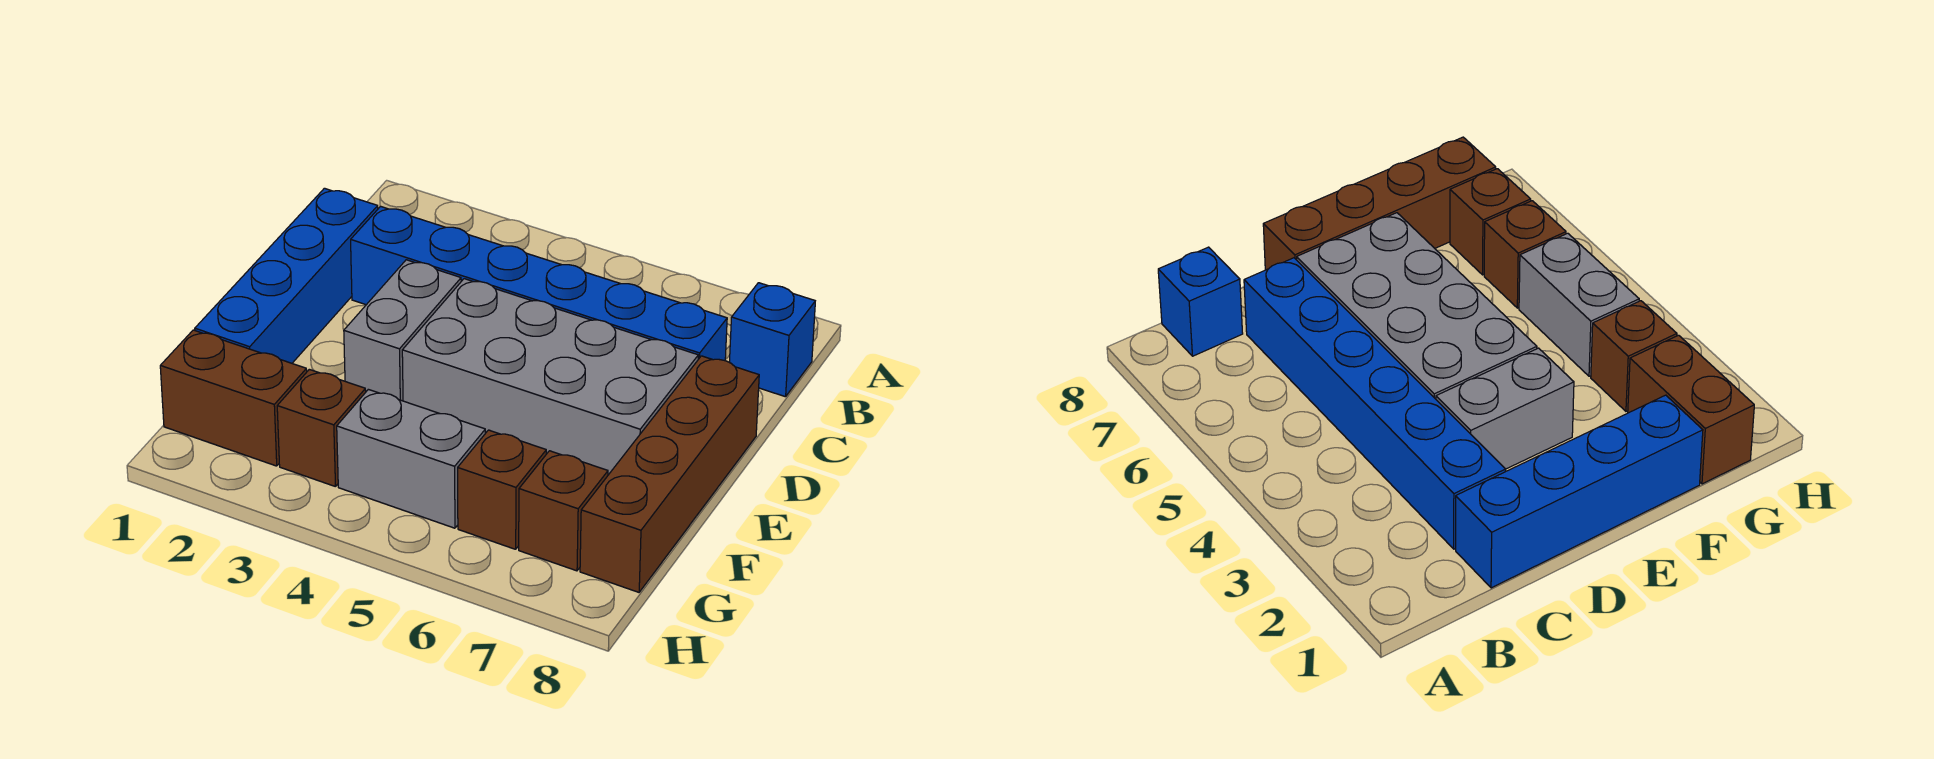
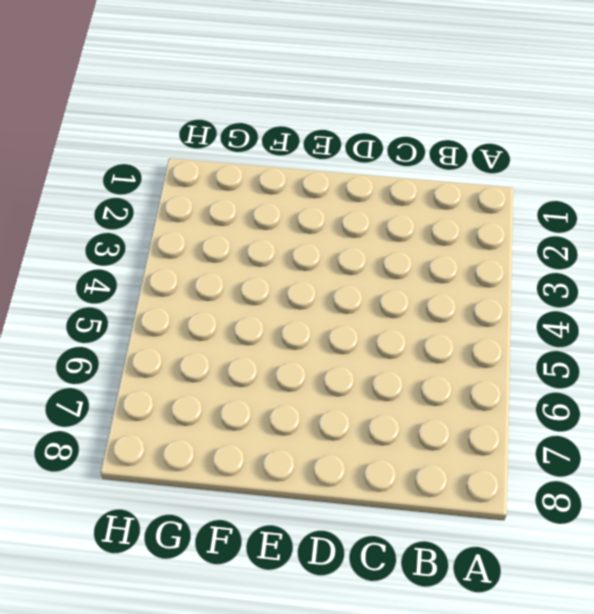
none -> blue brick B8 level 1
none -> blue brick C1:F1 level 1

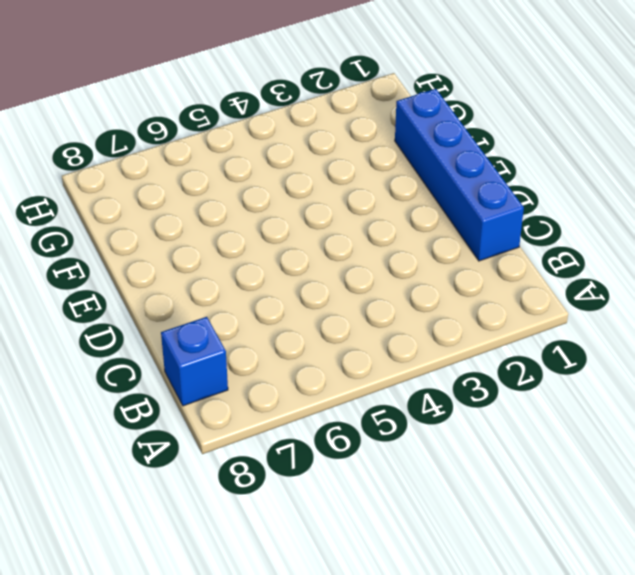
none -> blue brick C2:C7 level 1
none -> grey brick D3:E3 level 1

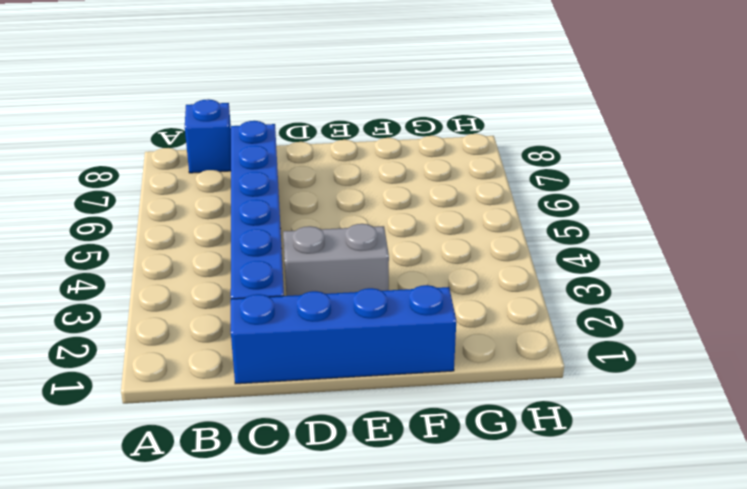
none -> grey brick D4:E7 level 1
none -> brown brick D8:G8 level 1

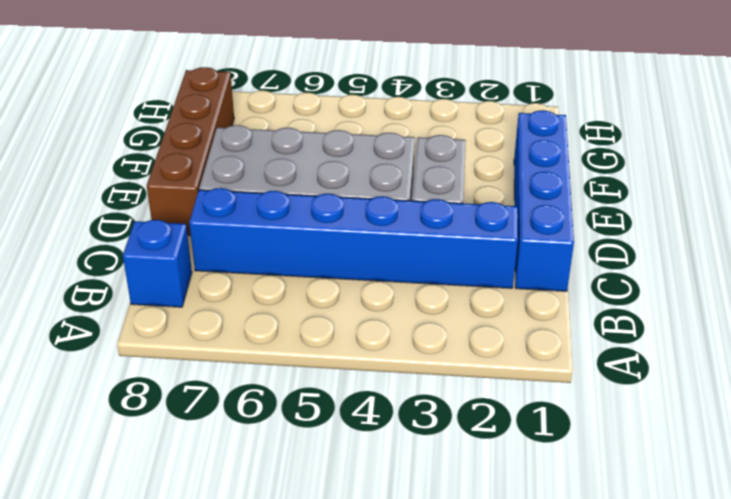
none -> brown brick G1:G2 level 1
none -> brown brick G3 level 1

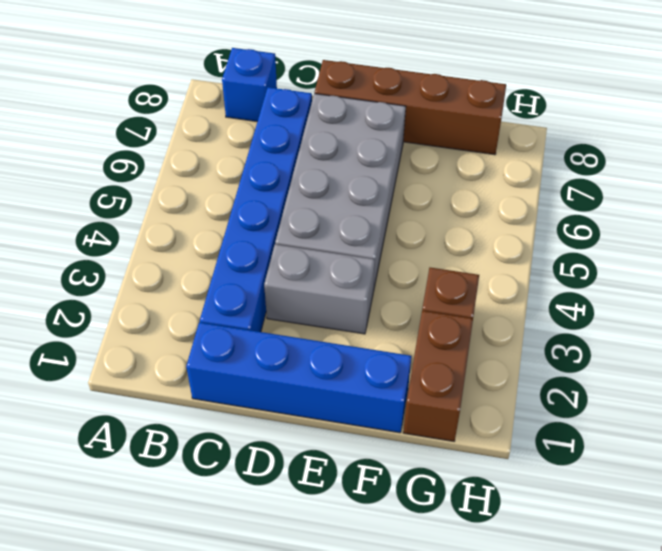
none -> grey brick G4:G5 level 1
none -> brown brick G6 level 1

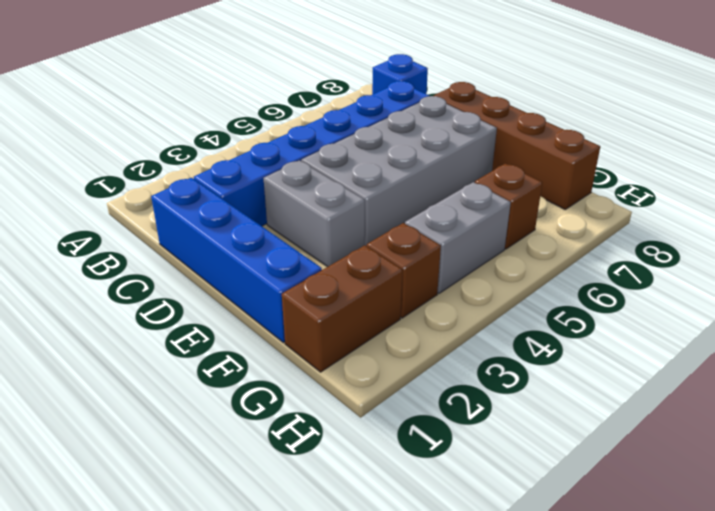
none -> brown brick G7 level 1

